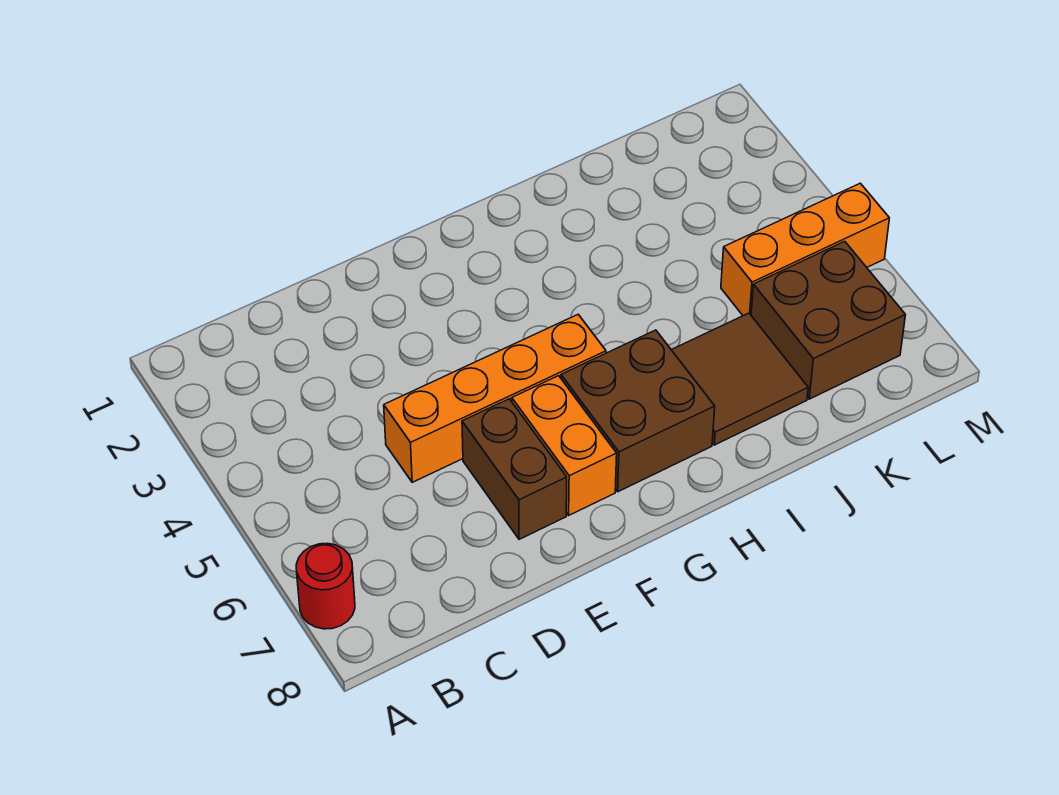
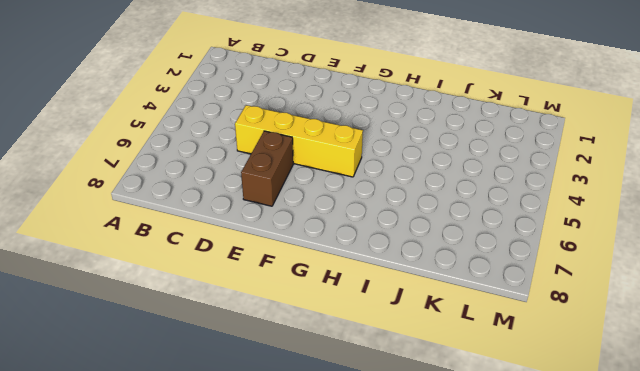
yellow brick D5:G5 level 1 -> orange brick D5:G5 level 1
none -> red round brick A7 level 1
none -> orange brick F6:F7 level 1

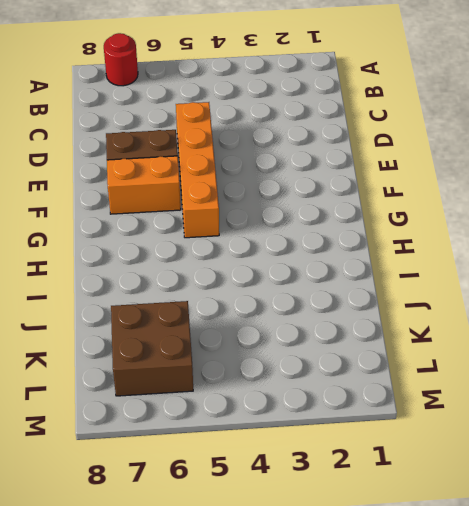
none -> brown brick G6:H7 level 1
none -> brown tile I6:J7 level 1

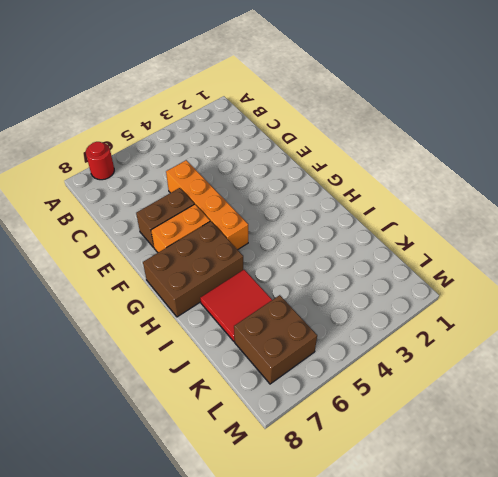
brown brick G6:H8 level 1 -> brown brick G6:H7 level 1
red tile I6:J7 level 1 -> brown tile I6:J7 level 1
none -> orange brick K5:M5 level 1

